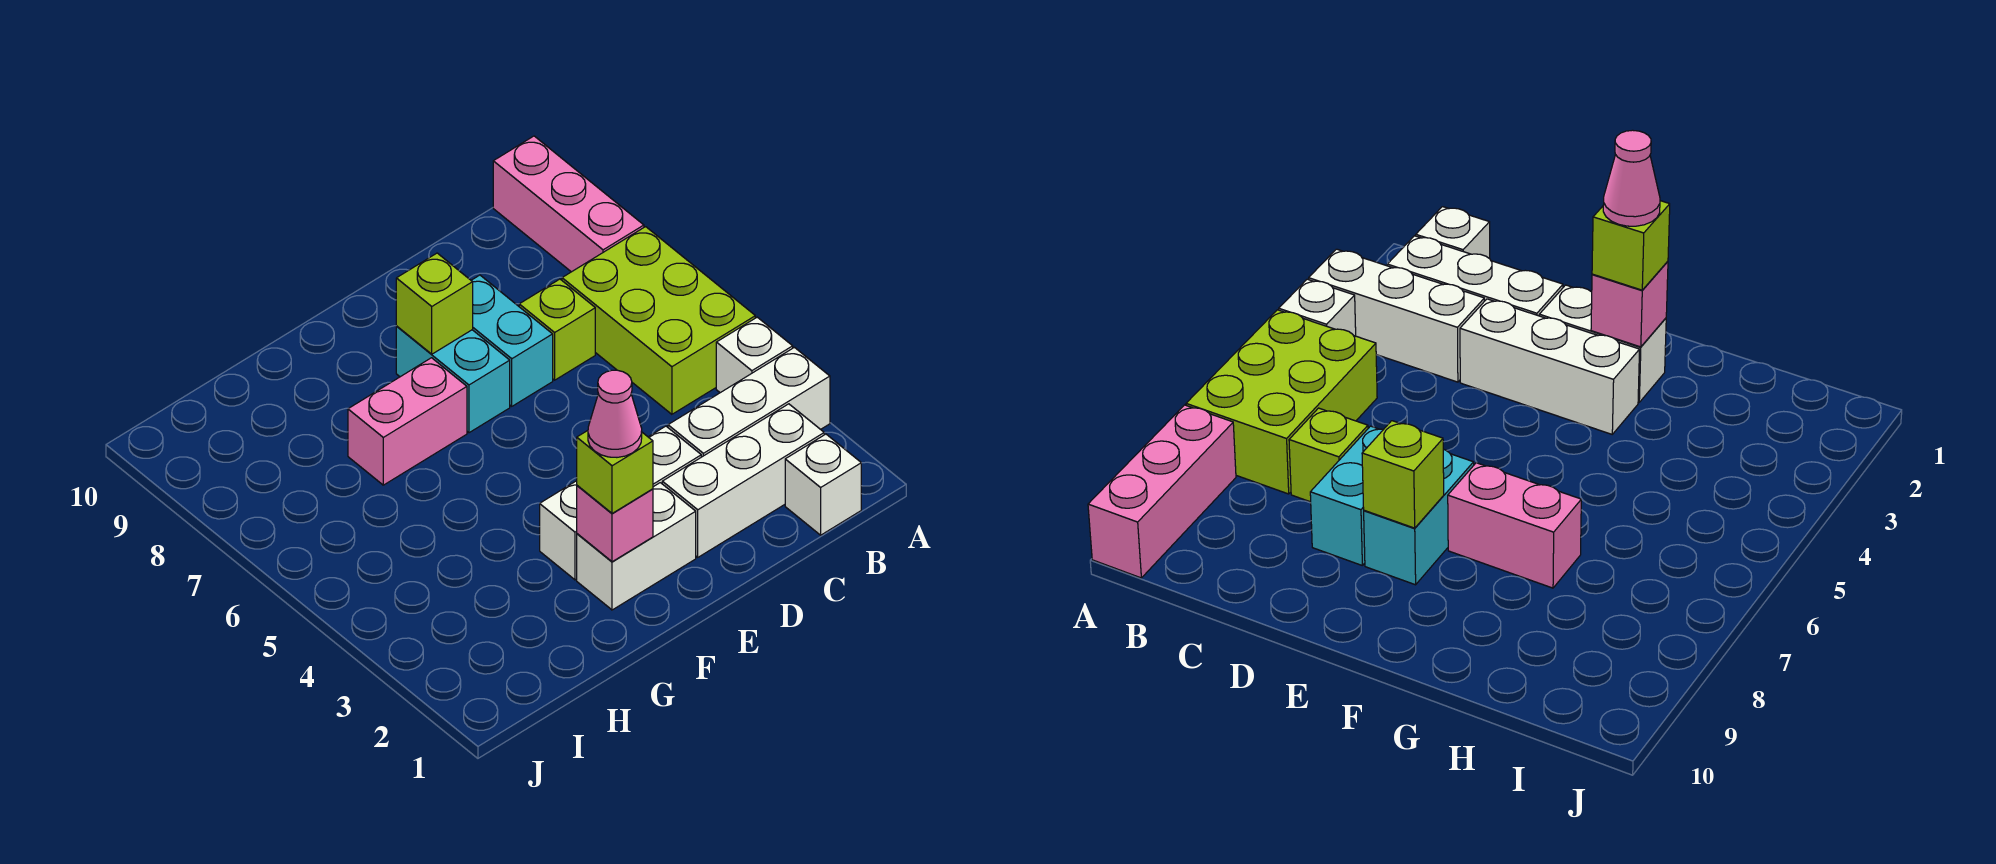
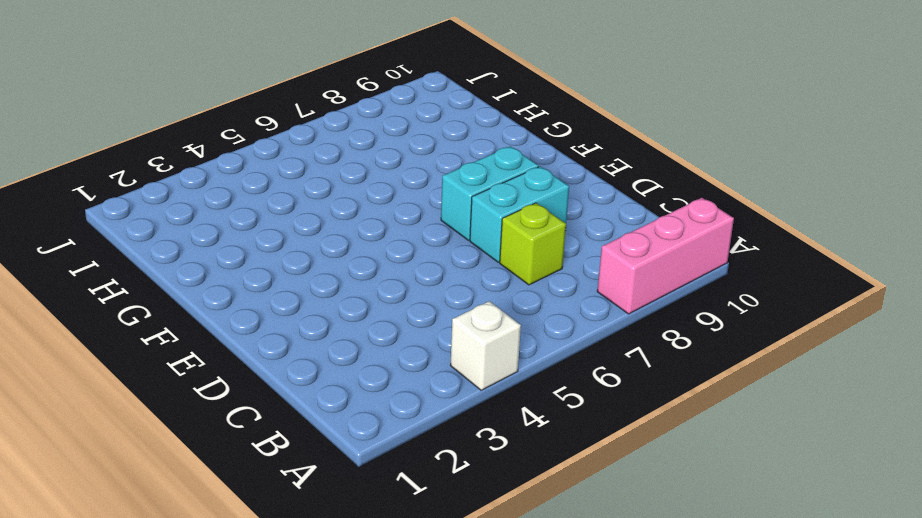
none -> white brick A3:C3 level 1
none -> lime brick A5:B7 level 1
none -> white brick B1 level 1

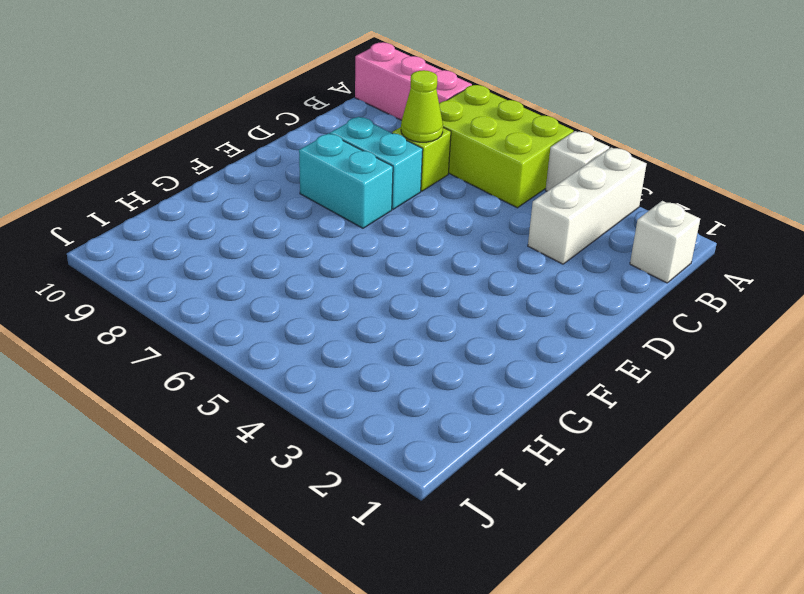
lime cone C7 level 2 -> none
none -> white brick B2:D2 level 1
none -> white brick D3:F3 level 1
none -> white brick E2:F2 level 1

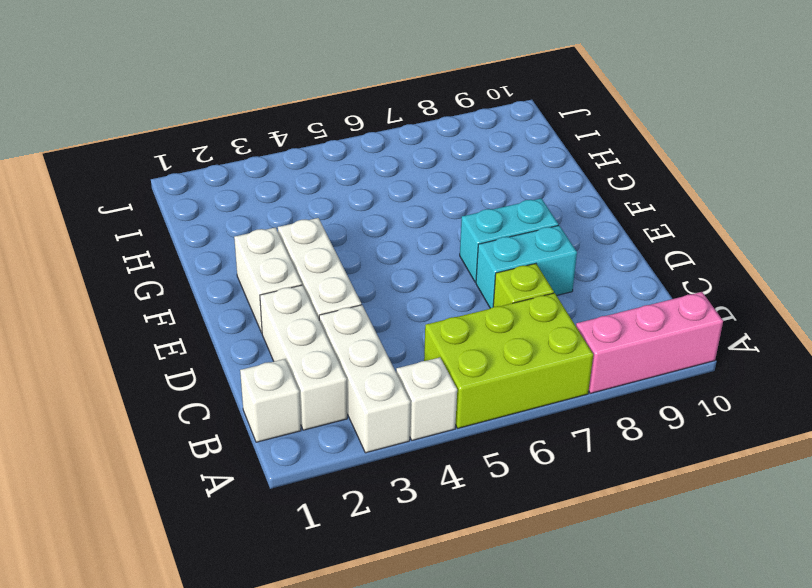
none -> pink brick F7:G7 level 1
none -> lime brick E8 level 2
none -> pink brick F2 level 2

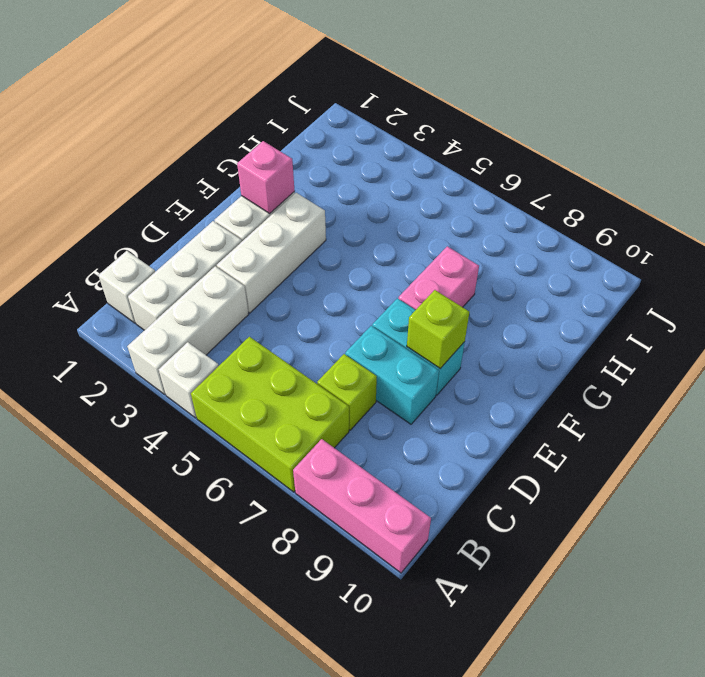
none -> lime brick F2 level 3
none -> pink cone F2 level 4

